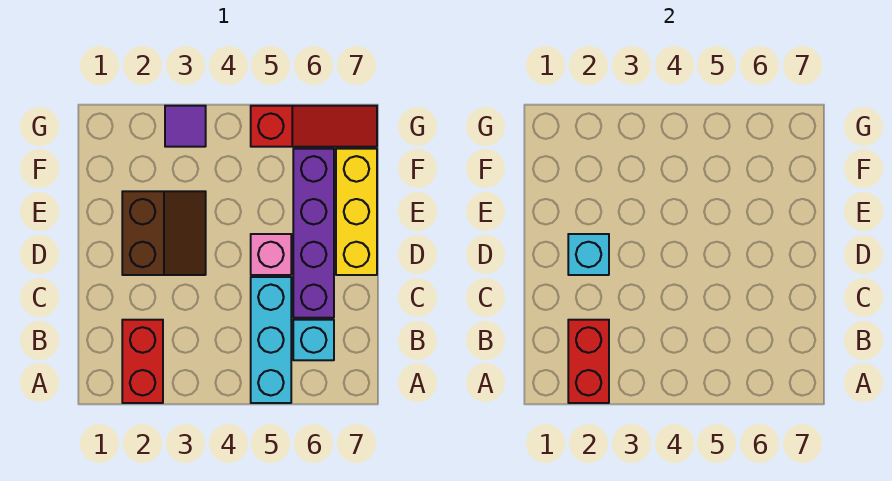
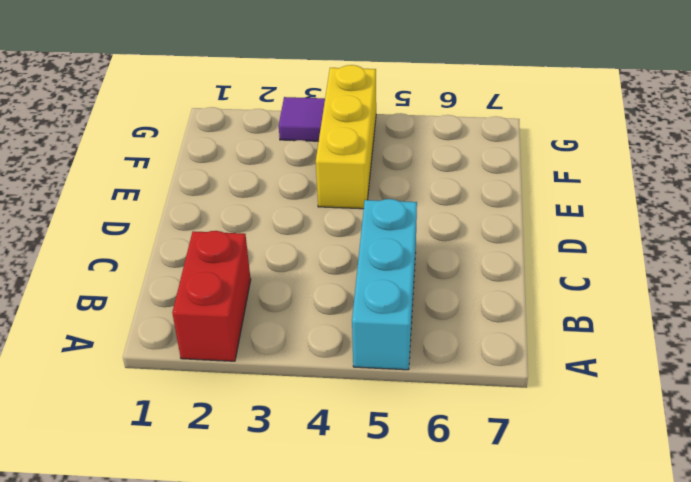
yellow brick E4:G4 level 1 -> yellow brick D7:F7 level 1
none -> cyan brick B6 level 1
none -> purple brick C6:F6 level 1

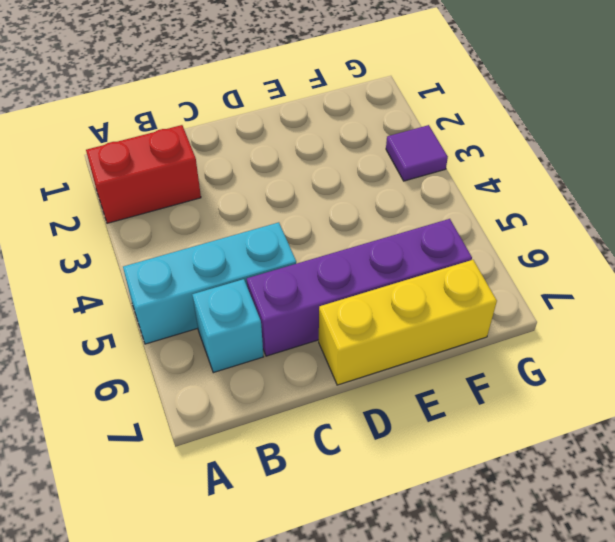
none -> brown slope D2:E3 level 1 top 2
none -> pink brick D5 level 1

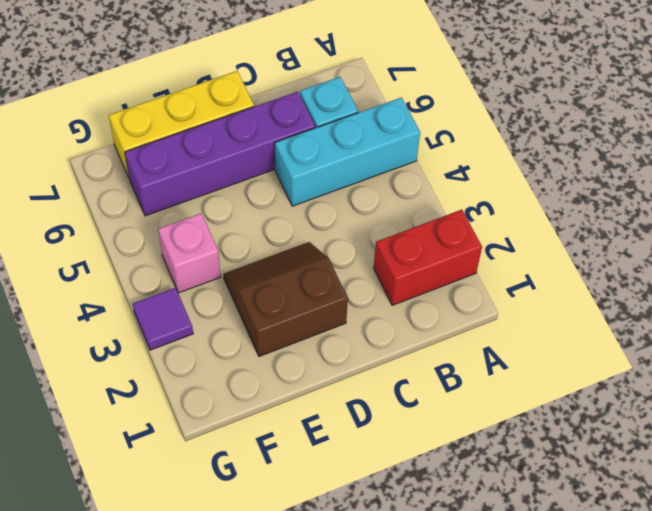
pink brick F4 level 1 -> pink brick D5 level 1
none -> red slope G5:G7 level 1 top 5
none -> red brick A2:B2 level 2

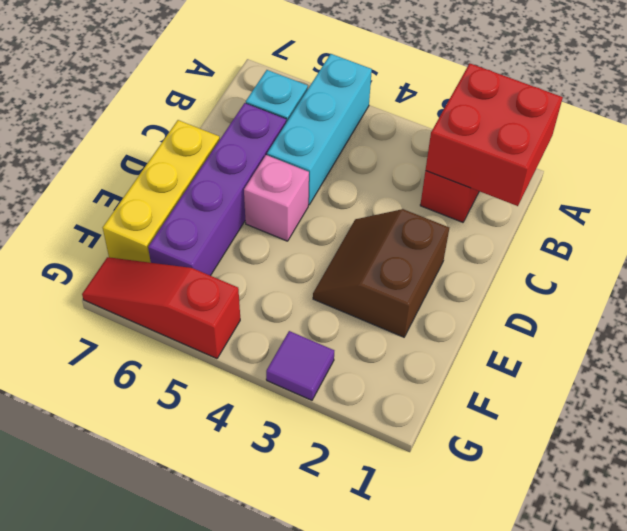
red brick A1:B2 level 2 -> red brick A2:B2 level 2
none -> cyan brick D2 level 2

